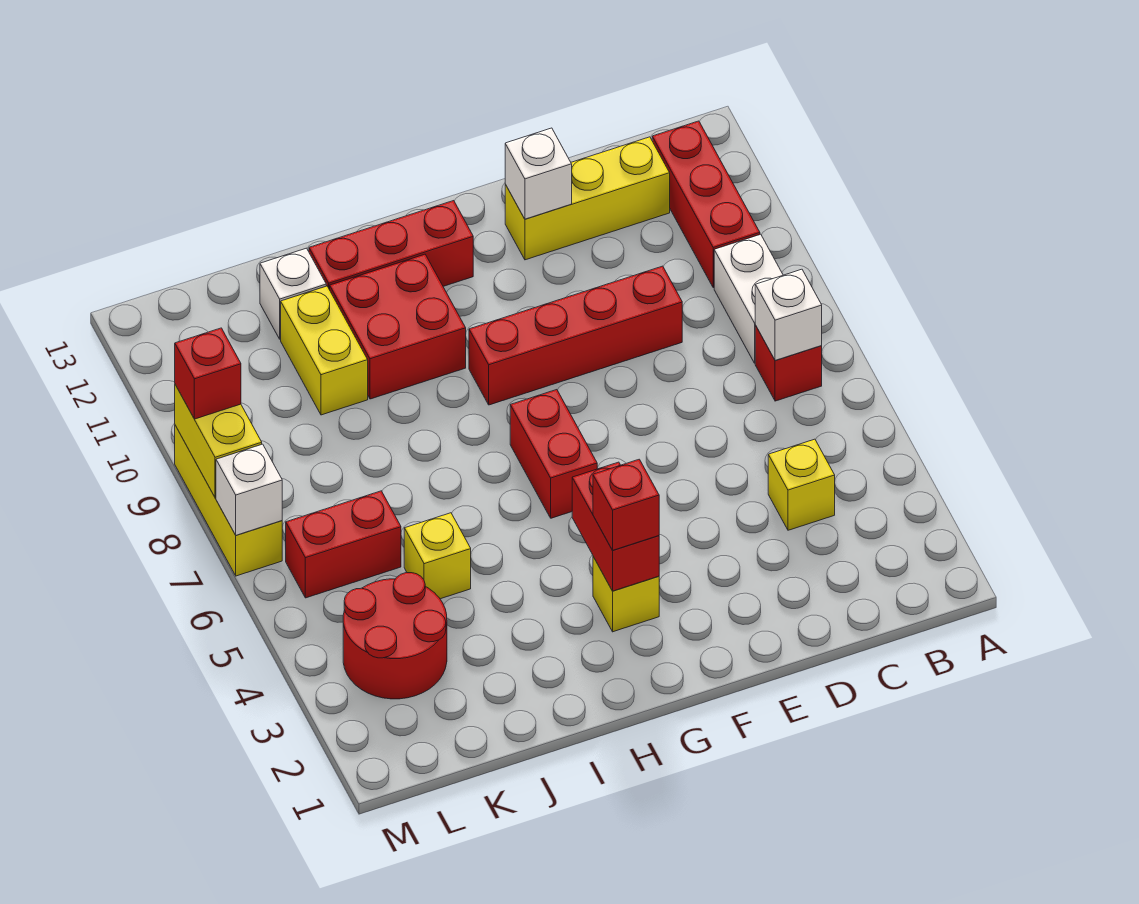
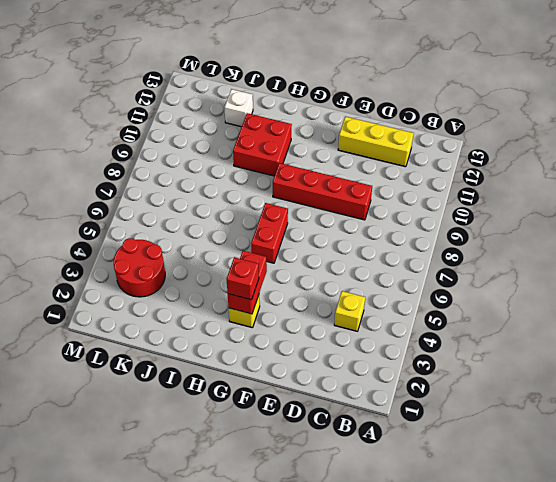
none -> red brick B7 level 1
none -> white brick B8:B9 level 1
none -> red brick B10:B12 level 1

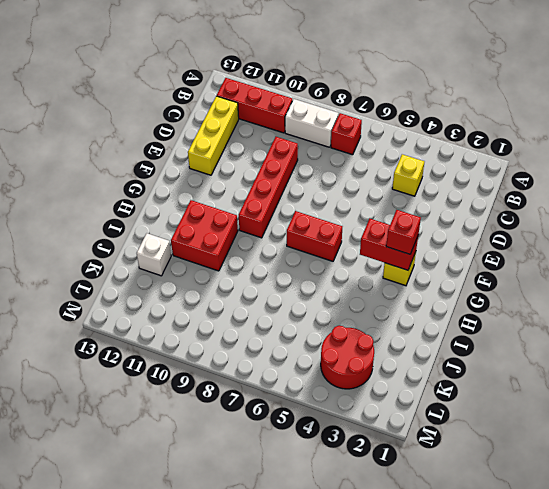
none -> red brick G12:I12 level 1
none -> yellow brick J5 level 1
none -> yellow brick J10:J11 level 1

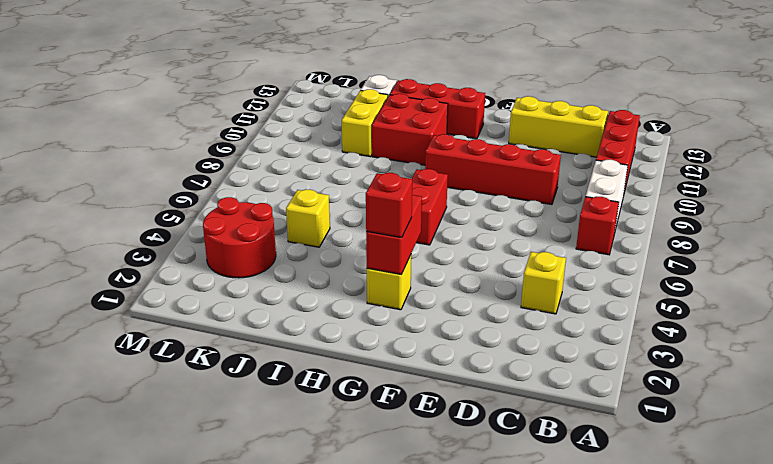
none -> red brick K6:L6 level 1
none -> yellow brick M7:M9 level 1
none -> white brick B7 level 2

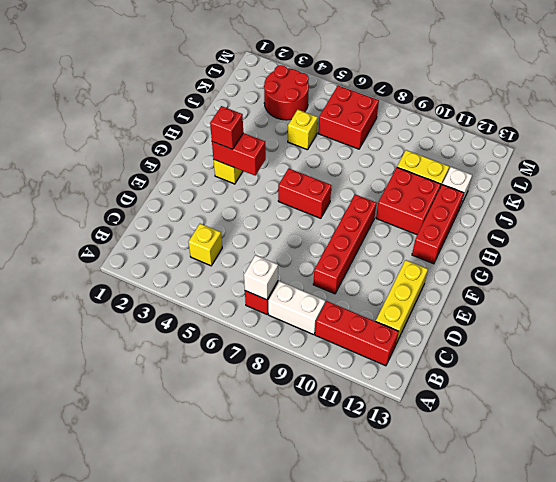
red brick K6:L7 level 1 -> red brick K6:L6 level 1
none -> yellow brick M7:M9 level 1
none -> white brick E12 level 2
none -> white brick M7 level 2

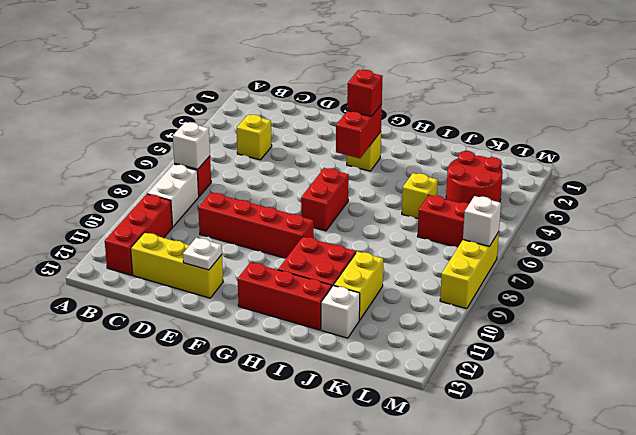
white plate E12 level 2 -> white brick E12 level 2
none -> yellow brick M8:M9 level 2
none -> red brick M9 level 3

